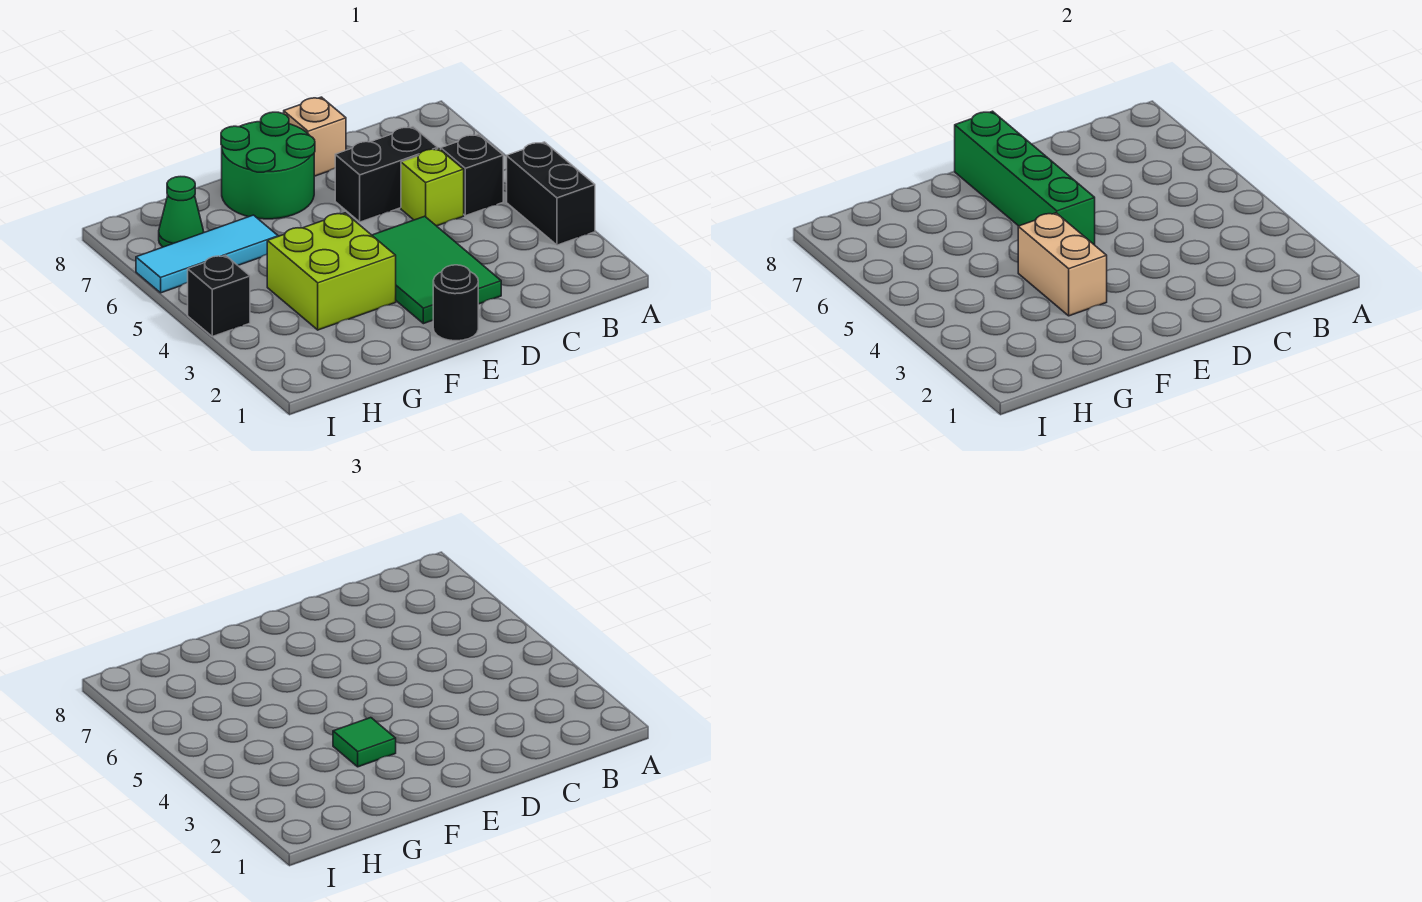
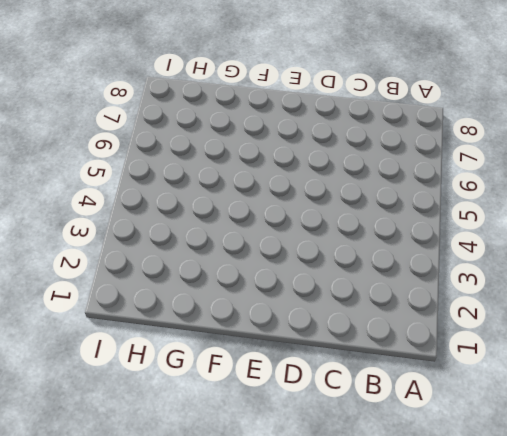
none -> black brick A3:A4 level 1
none -> black brick B5 level 1
none -> lime brick C5 level 1

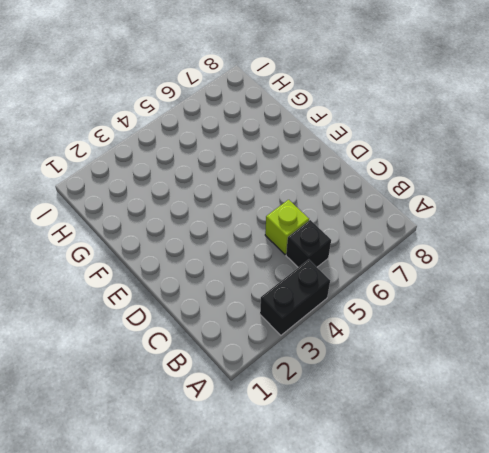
none -> black brick C6:D6 level 1
none -> green tile D2:E4 level 1
none -> tan brick D8 level 1

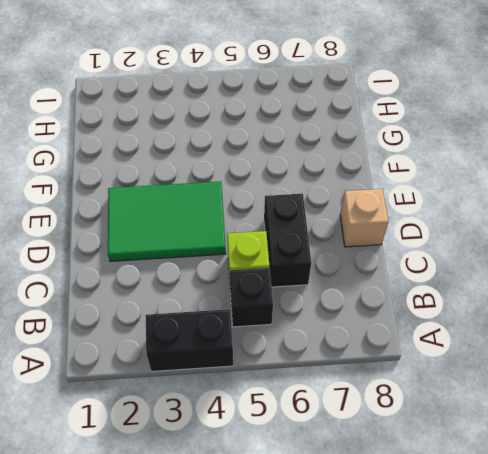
none -> black round brick E1 level 1
none -> green round brick E7:F8 level 1
none -> lime brick F3:G4 level 1

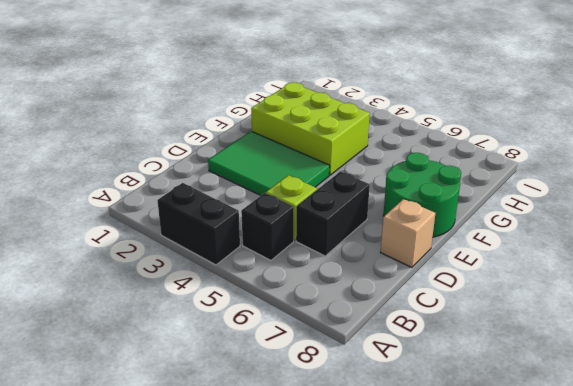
lime brick F2:G4 level 1 -> lime brick F3:G4 level 1
none -> black round brick E1 level 1
none -> cyan tile G6:I6 level 1
none -> green cone H7 level 1

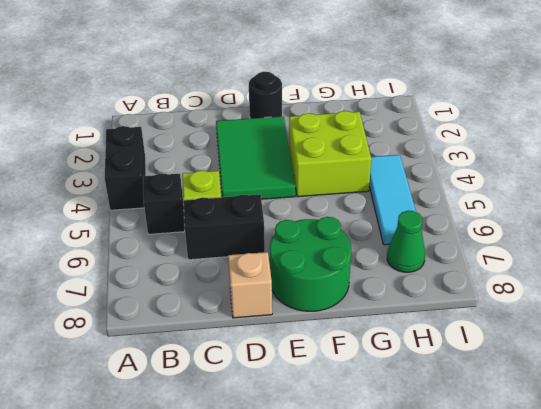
cyan tile H4:H6 level 1 -> cyan tile G6:I6 level 1
none -> black brick I4 level 1
none -> green brick E5:E8 level 2
none -> tan brick F3:F4 level 2

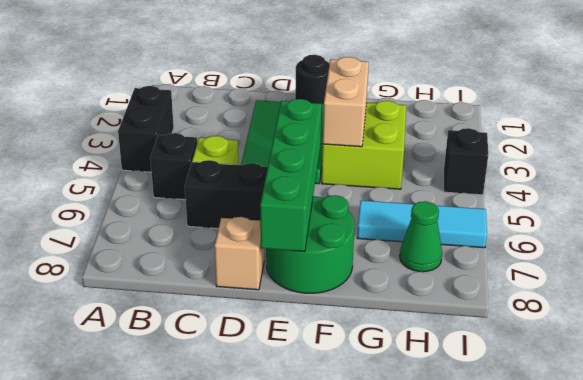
none -> green tile F3 level 3

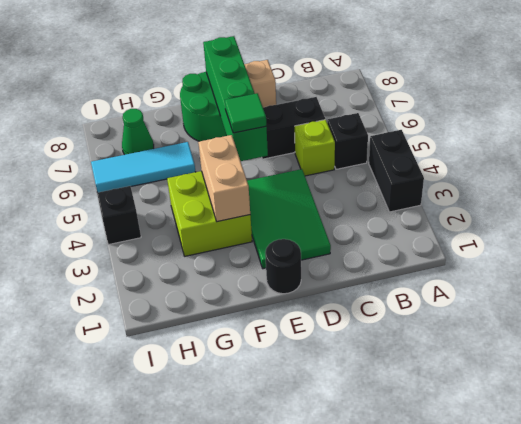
green tile E5 level 3 -> green tile F3 level 3

